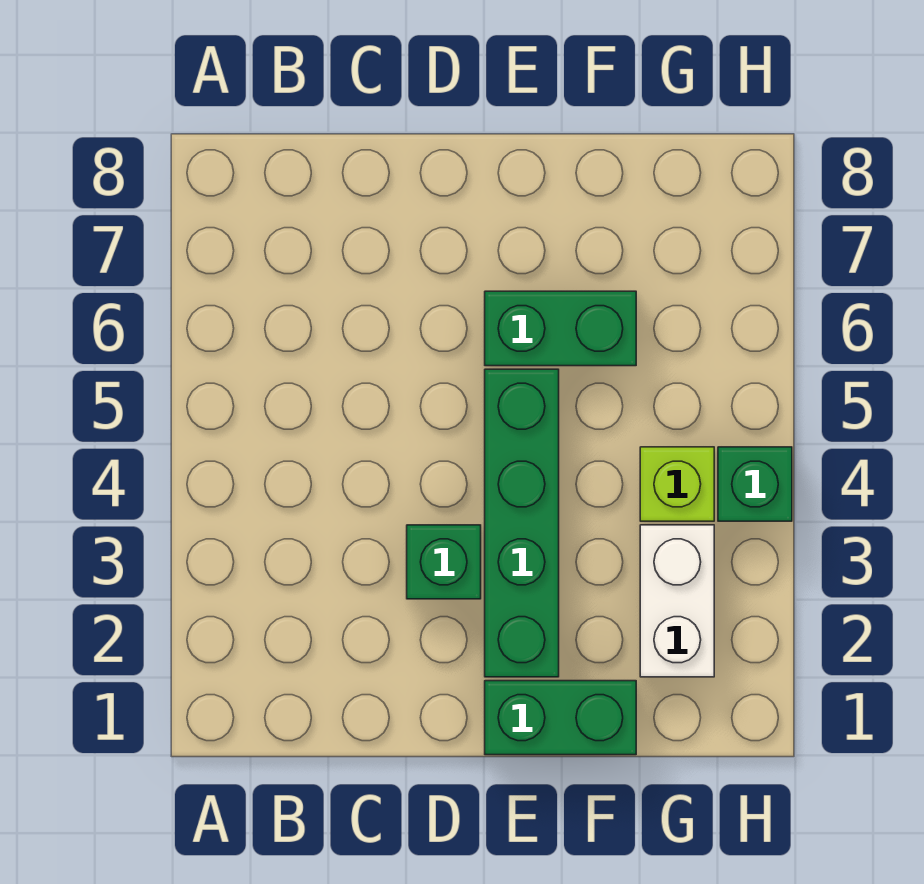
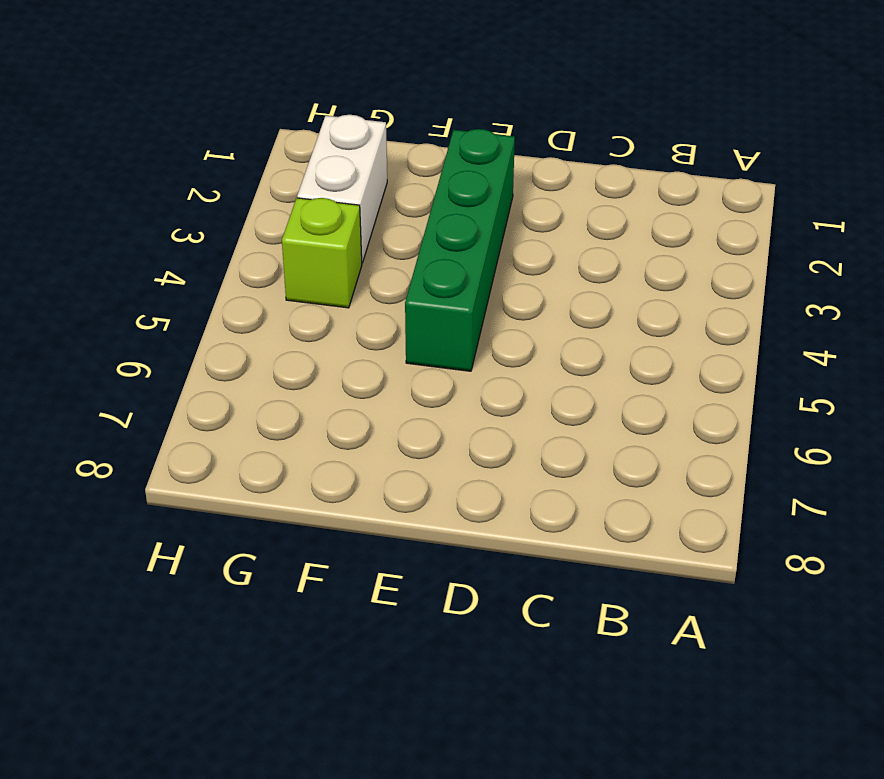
none -> green brick D3 level 1
none -> green brick E1:F1 level 1

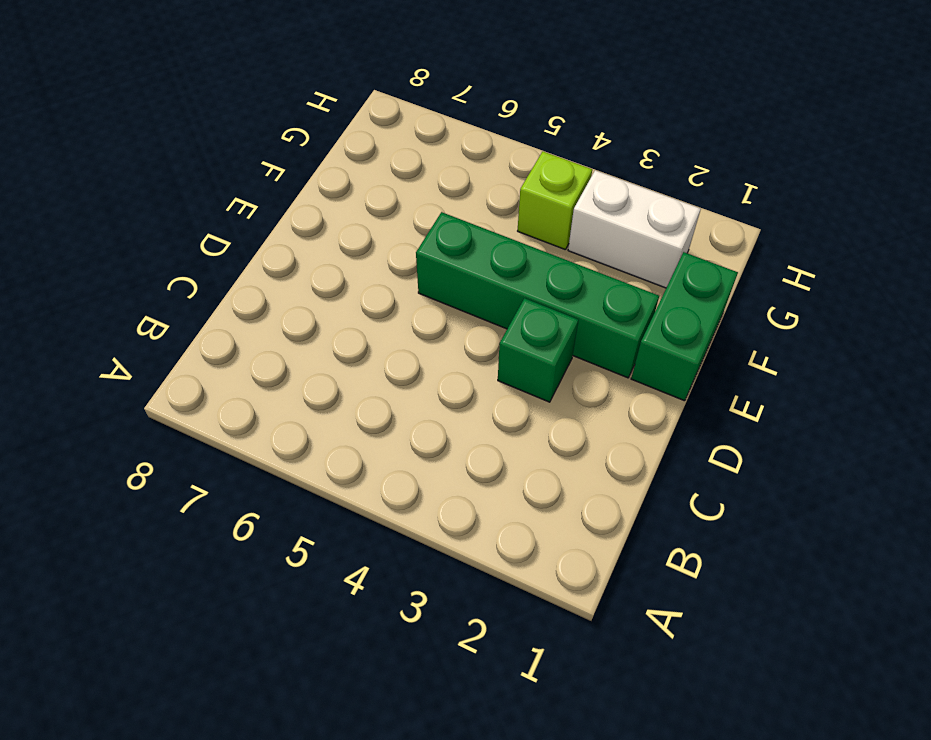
none -> green brick E6:F6 level 1
none -> green brick H4 level 1

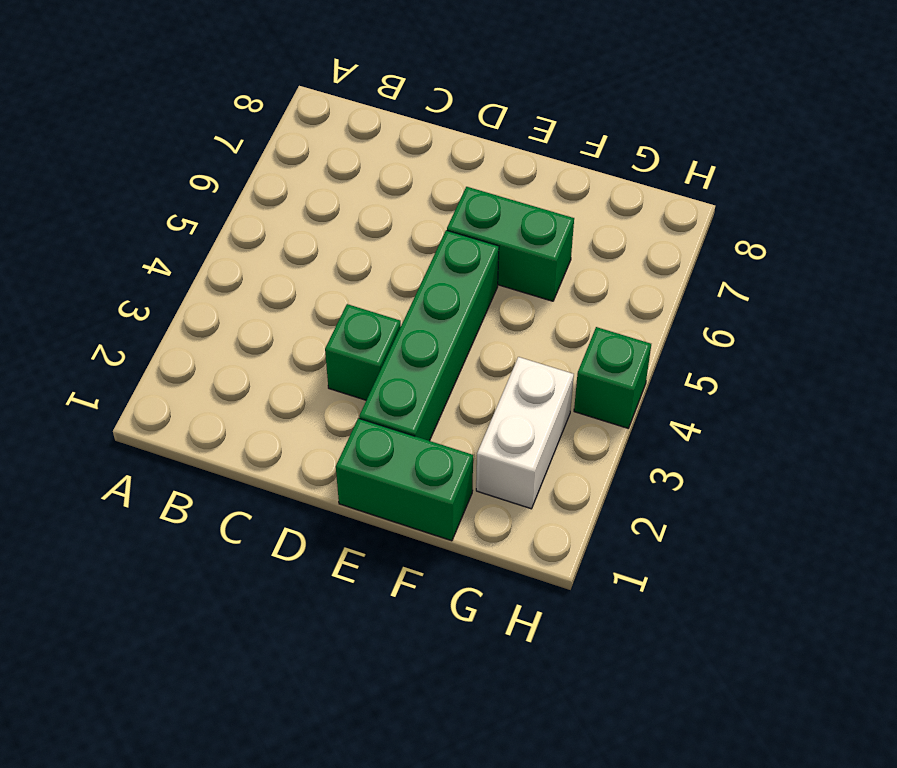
none -> lime brick G4 level 1

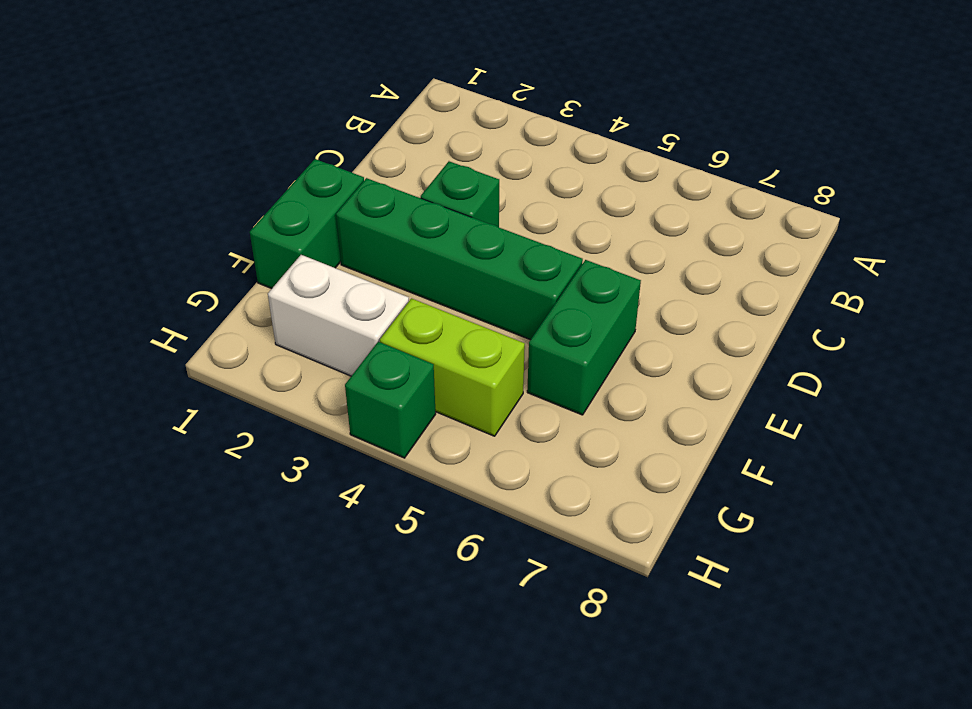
lime brick G4:G5 level 1 -> lime brick G4 level 1

